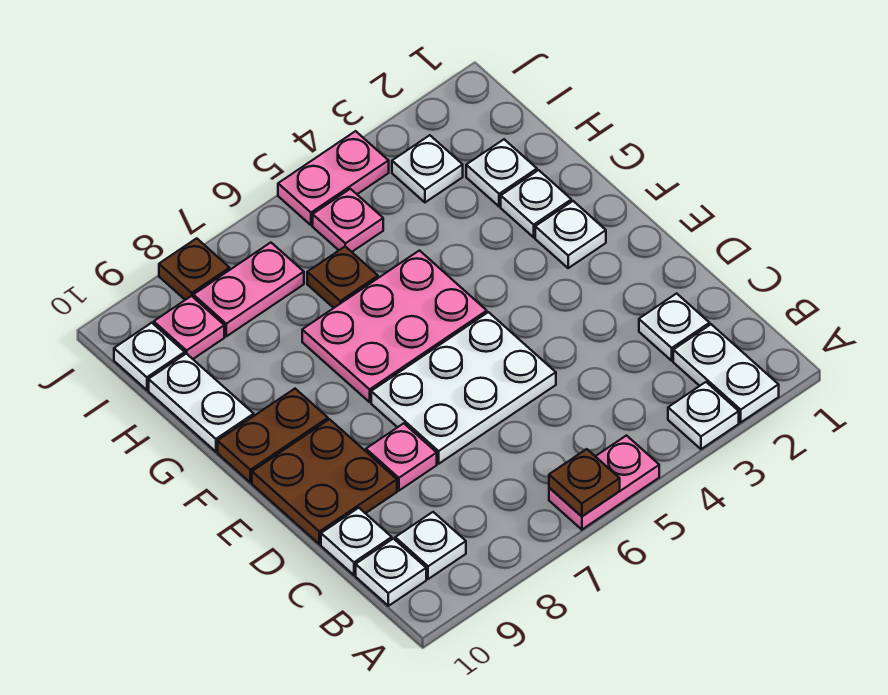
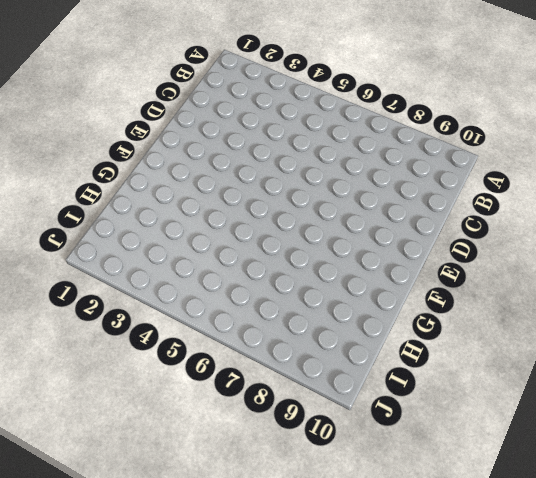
none -> white plate A2:B2 level 1
none -> white plate A3 level 1
none -> pink plate A5:A6 level 1

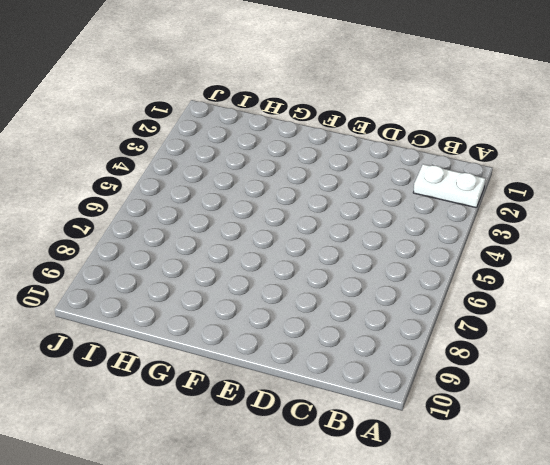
none -> white plate A3 level 1
none -> pink plate A5:A6 level 1
none -> white plate B9 level 1

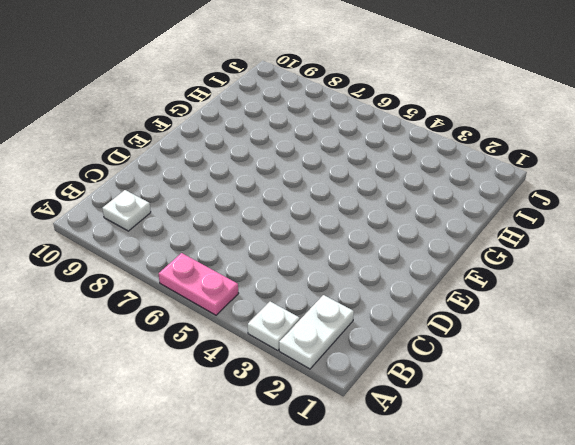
none -> white plate B10 level 1
none -> white plate C2 level 1
none -> white plate C10 level 1

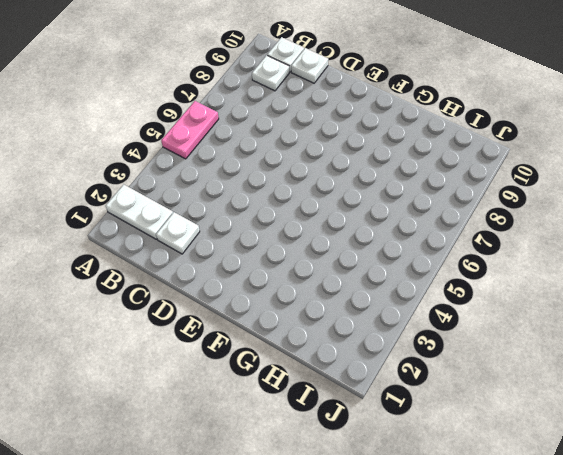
none -> white plate A3 level 1
none -> white plate D5:E7 level 1
none -> pink plate D8 level 1

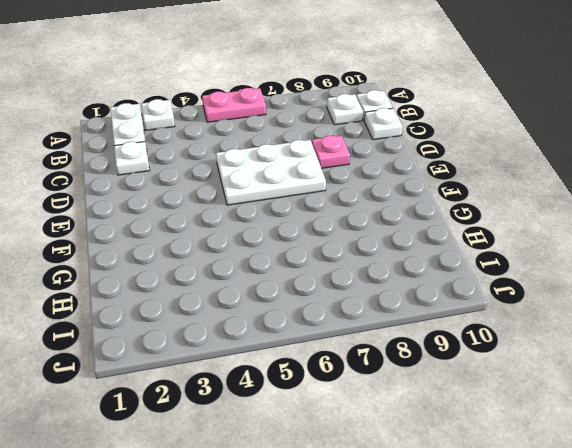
none -> brown plate D9:E10 level 1
none -> white plate F2 level 1
none -> pink plate F5:G7 level 1

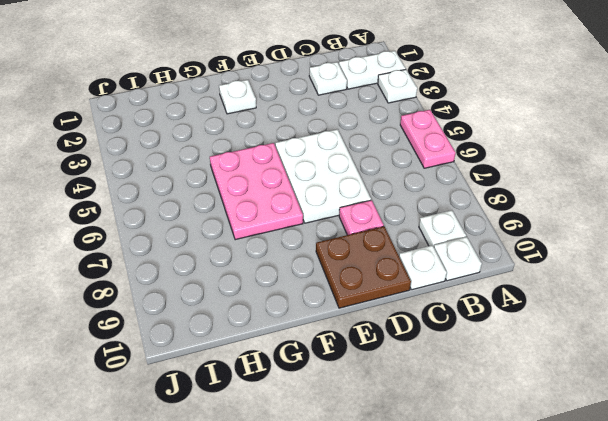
none -> brown plate F9:F10 level 1
none -> white plate G2 level 1
none -> white plate G10:H10 level 1

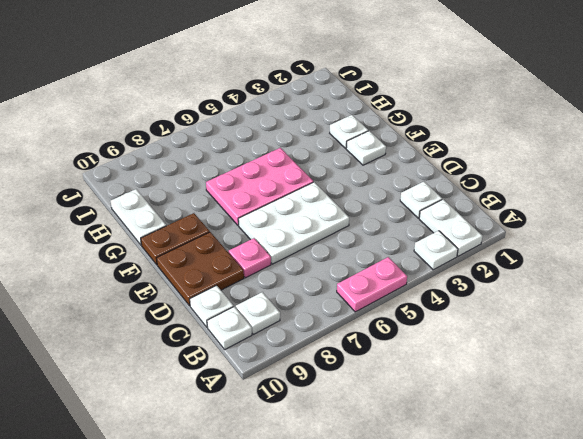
none -> white plate H2 level 1
none -> brown plate H6 level 1
none -> white plate I3 level 1

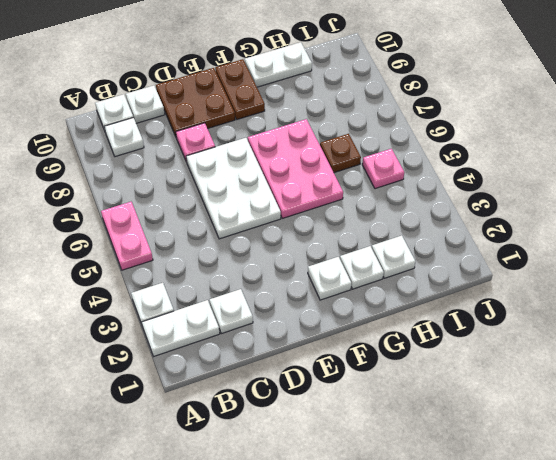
none -> white plate I3 level 1
none -> pink plate I7:I8 level 1
none -> pink plate I9 level 1

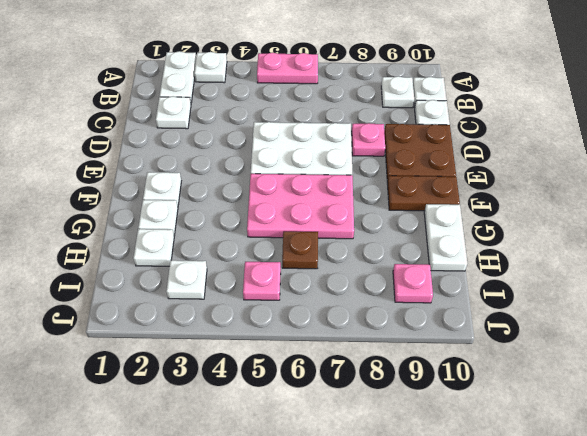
none -> pink plate I7:I8 level 1
none -> white plate I10 level 1
none -> pink plate J4:J5 level 1

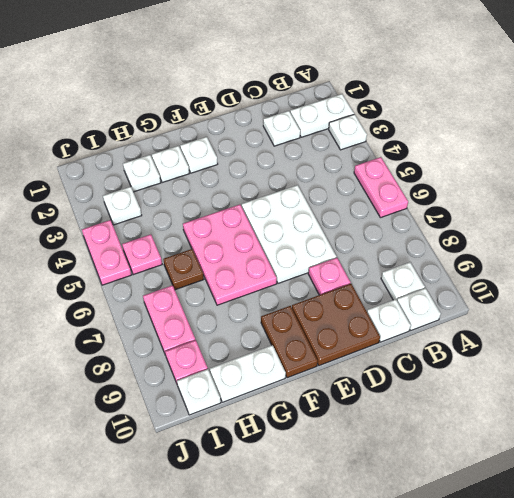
none -> brown plate J8 level 1
none -> brown plate A6 level 2

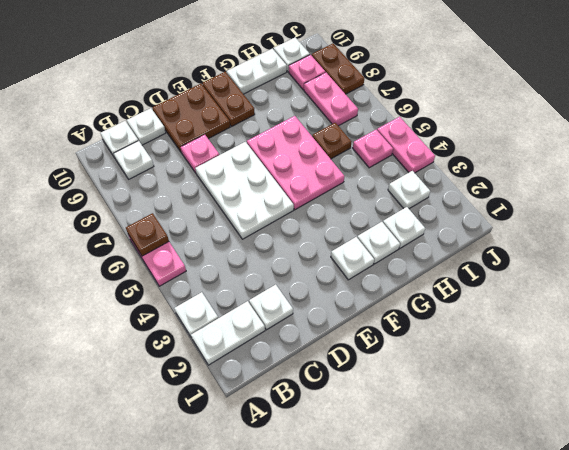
brown plate J8:J9 level 1 -> brown plate J8 level 1

